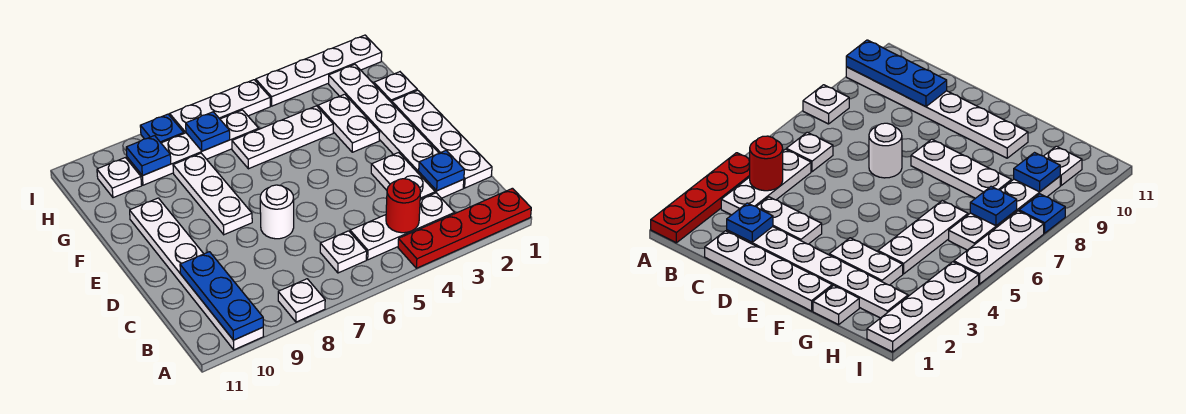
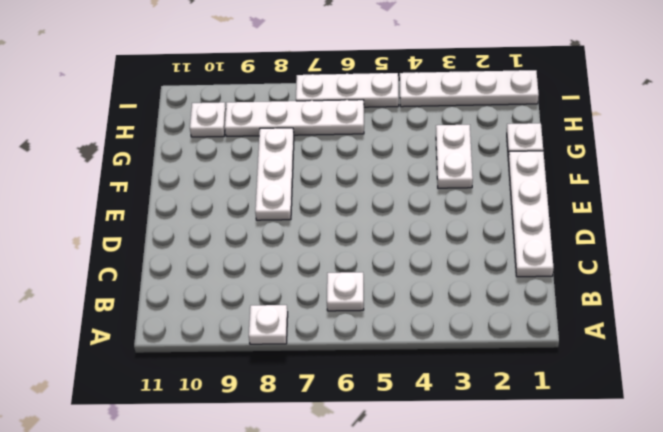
none -> red plate A1:A4 level 1
none -> white plate A10:F10 level 1
none -> white plate B3:B5 level 1

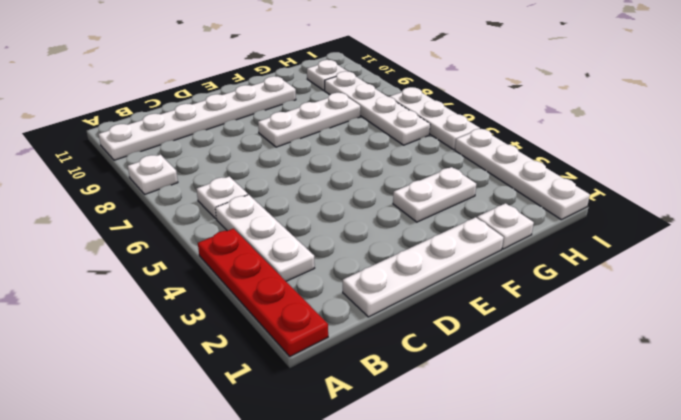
none -> white plate C2:H2 level 1
none -> white plate C3:D3 level 1
none -> white round brick D7 level 1

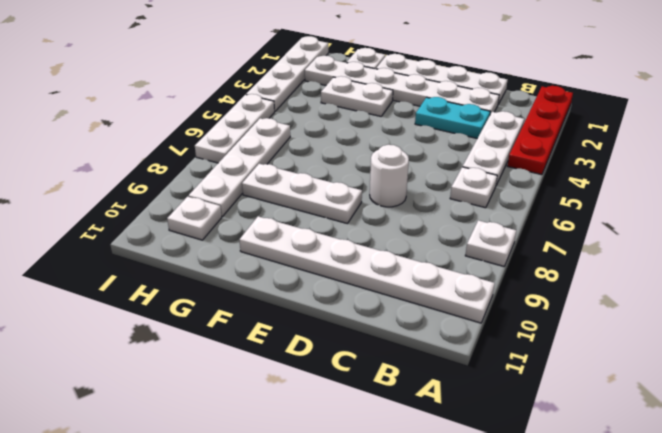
cyan plate C3:D3 level 1 -> white plate C3:D3 level 1
none -> white plate G4:G6 level 1
none -> blue plate I8 level 1
none -> blue plate A10:C10 level 2

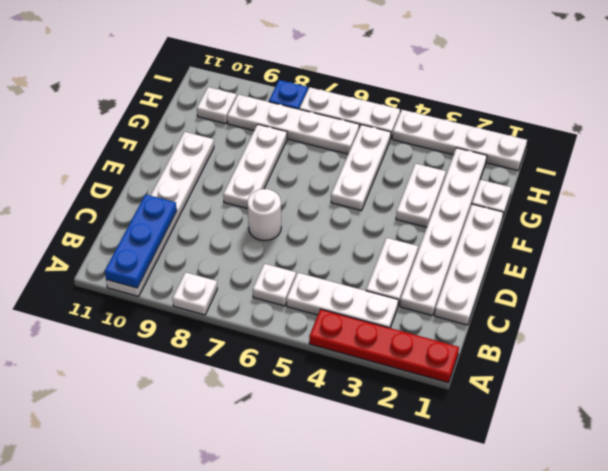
white plate F5:H5 level 1 -> white plate G4:G6 level 1
none -> red round brick B4 level 2
none -> blue plate C2 level 2
none -> blue plate H7 level 2

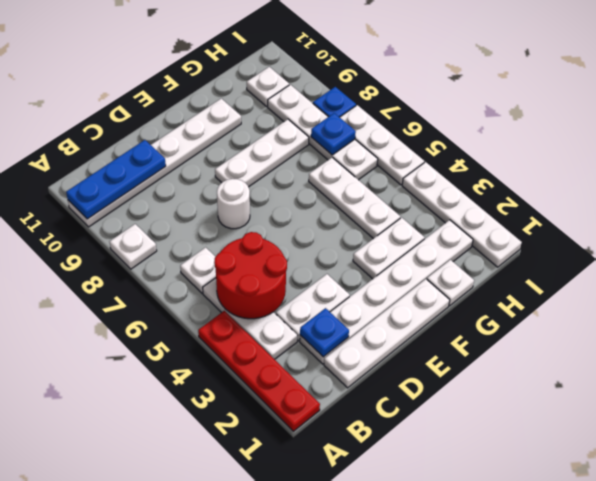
red round brick B4:C5 level 2 -> red round brick B4 level 2
none -> blue plate H9 level 2

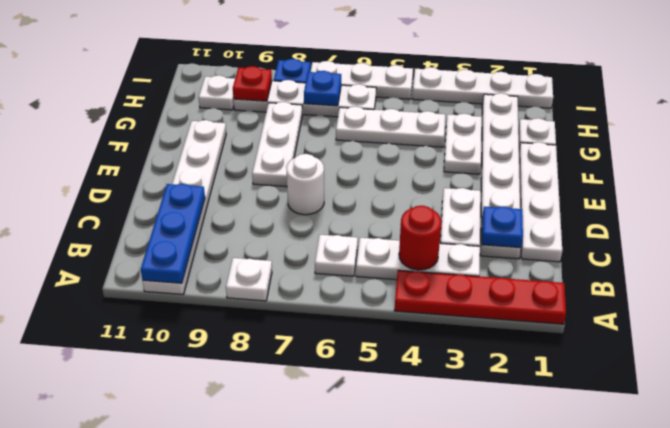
red plate H9 level 2 -> blue plate H9 level 2

